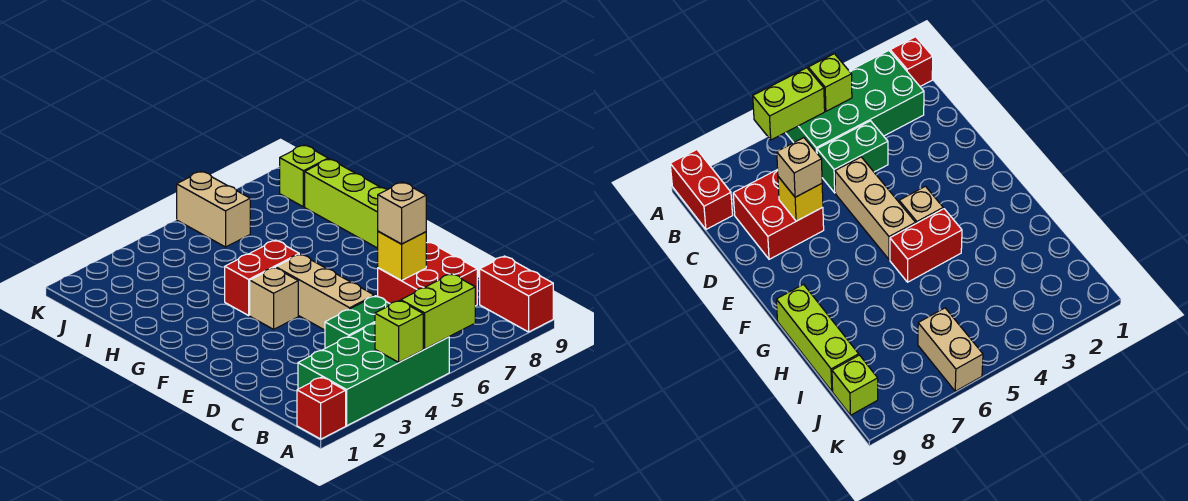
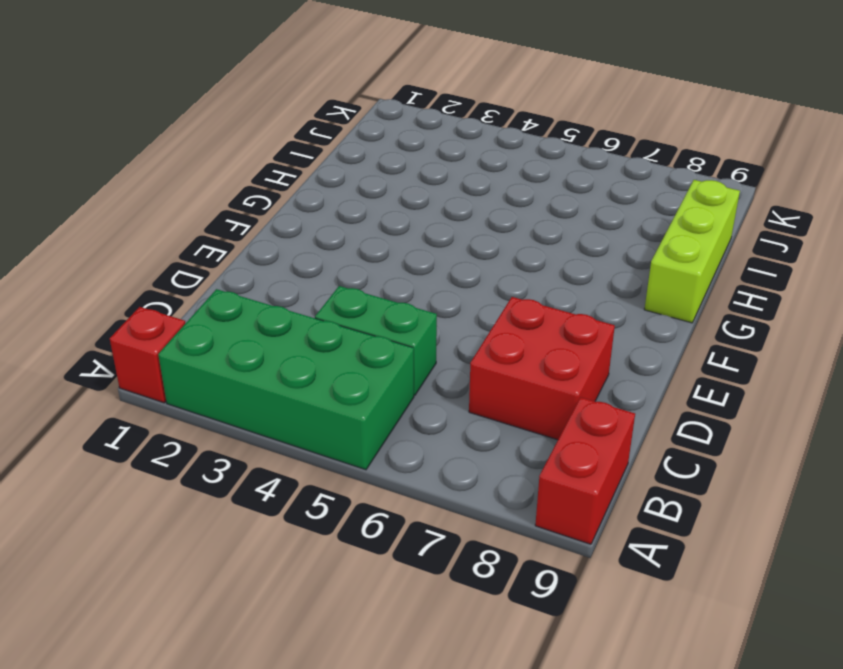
none -> tan brick D5:F5 level 1
none -> tan brick F4 level 1
none -> red brick G4:G5 level 1

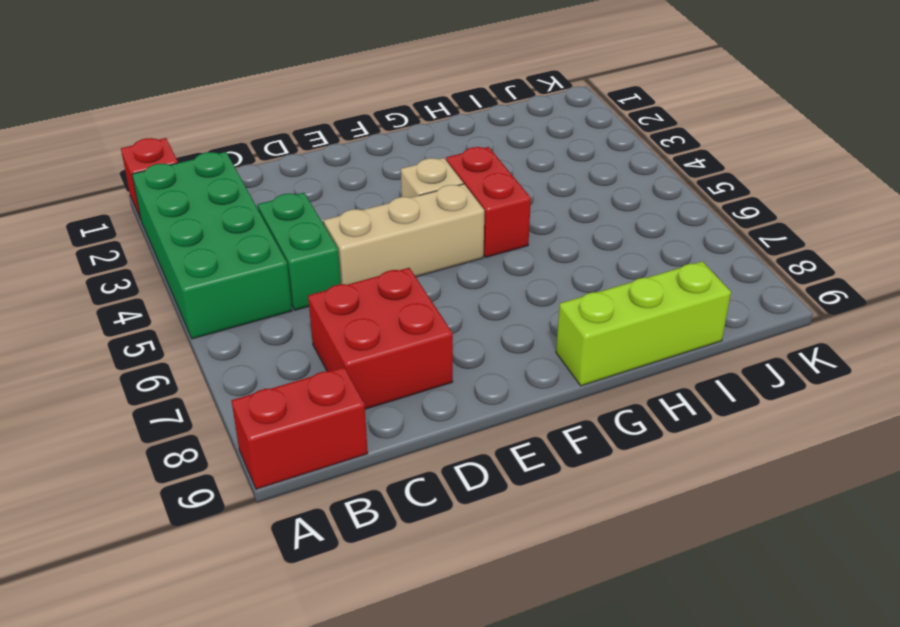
none -> tan brick J6:K6 level 1
none -> lime brick J9 level 1
none -> lime brick A4 level 2

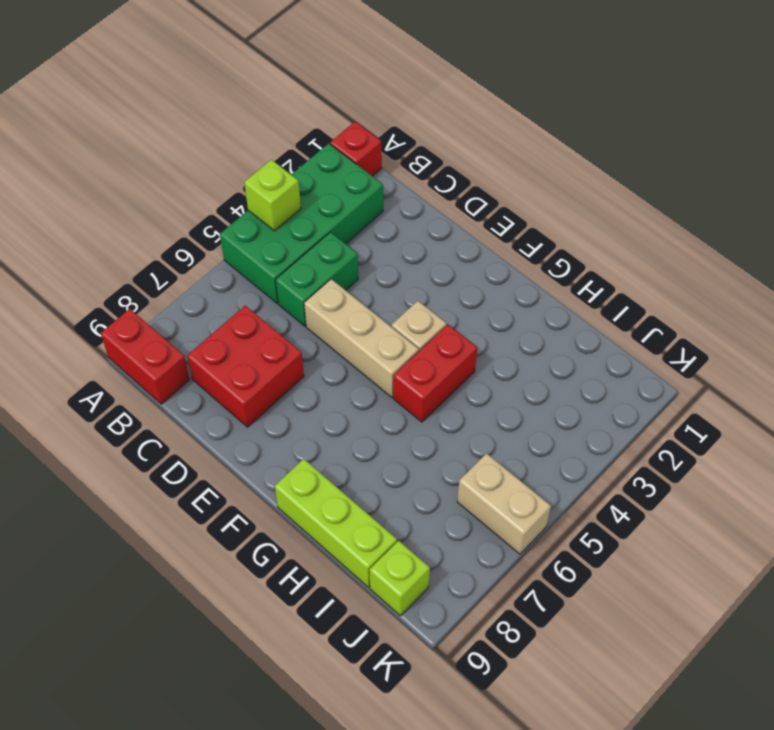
none -> lime brick A5:A6 level 2
none -> yellow brick D7 level 2
none -> tan brick D7 level 3

